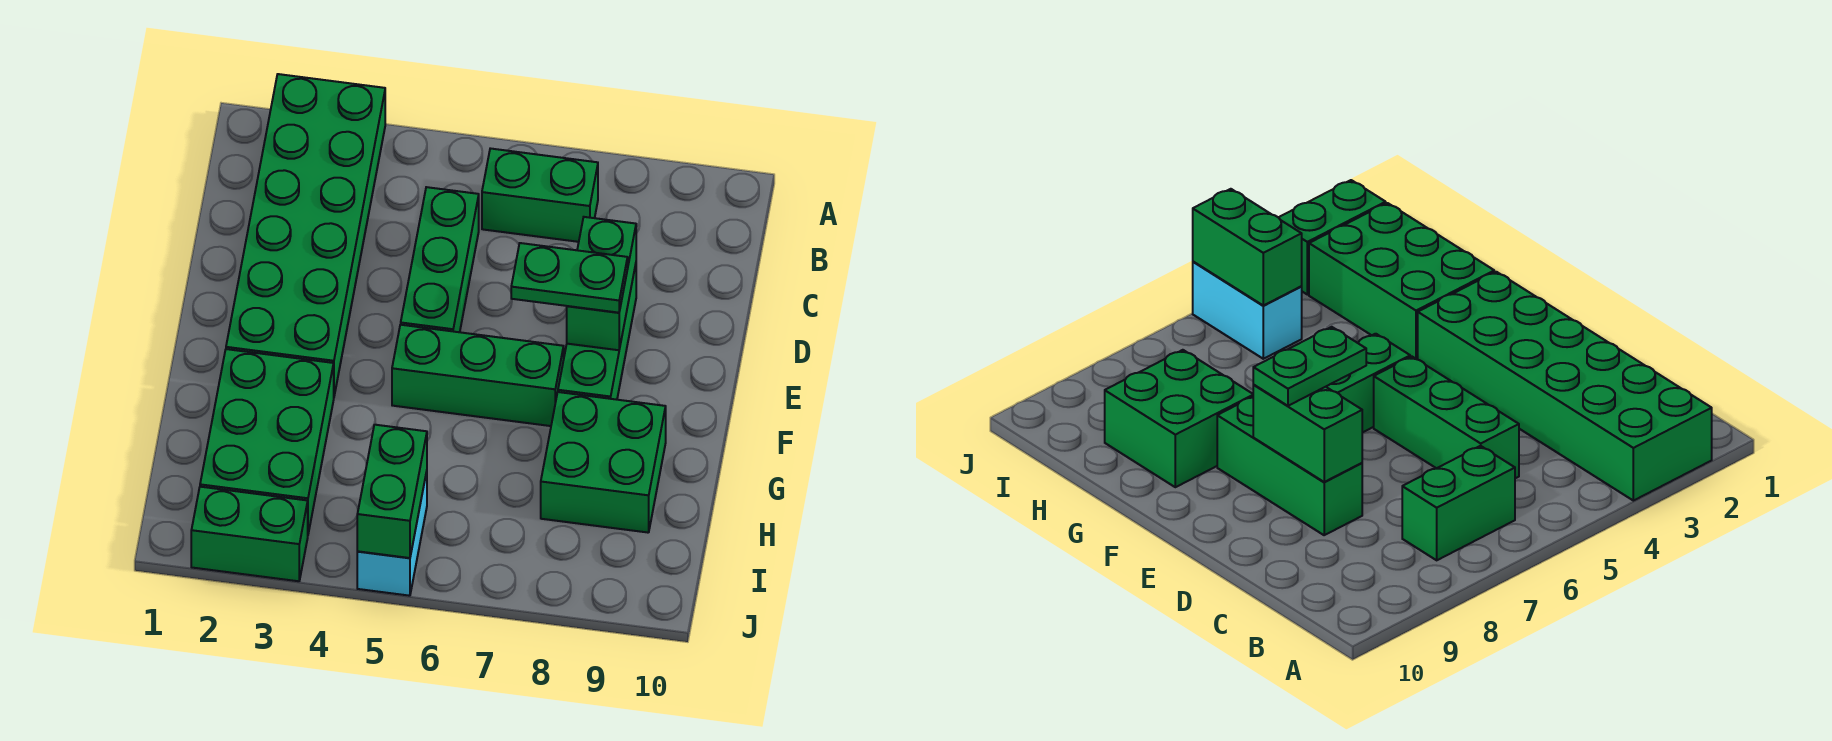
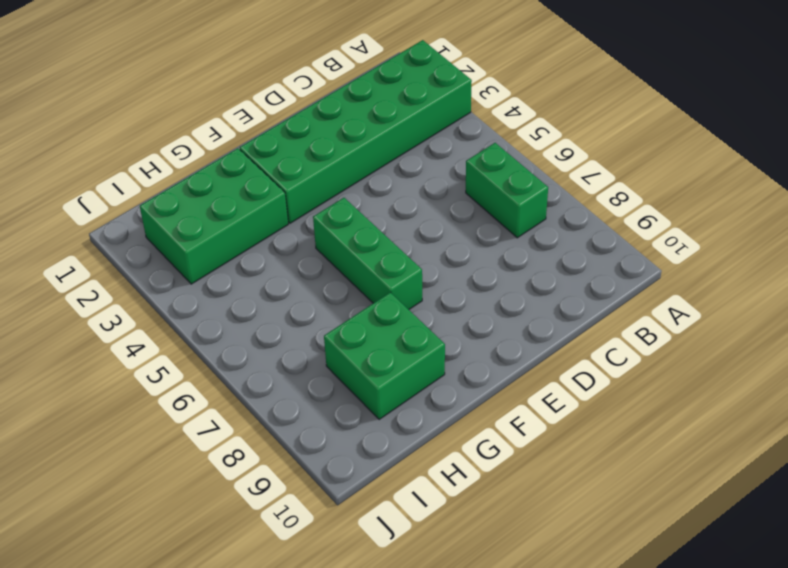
none -> green brick C5:E5 level 1
none -> green brick D8:F8 level 1
none -> cyan brick I5:J5 level 1

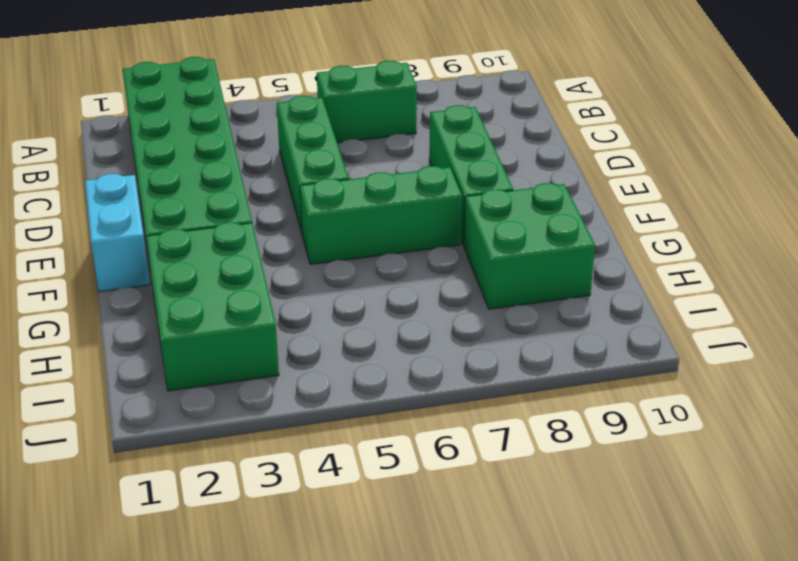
cyan brick E1:F1 level 1 -> cyan brick I5:J5 level 1
none -> green brick J2:J3 level 1
none -> green brick D8:E8 level 2
none -> green brick I5:J5 level 2

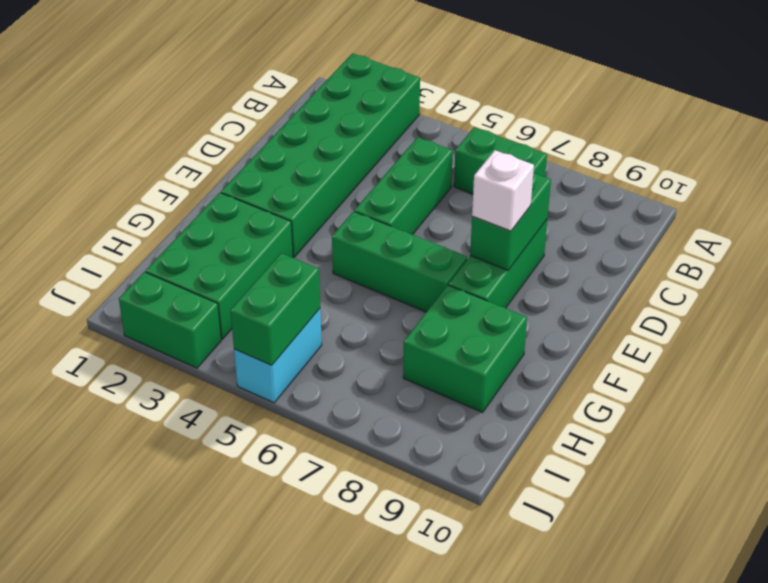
white brick E8 level 3 -> green plate E7:E8 level 3

